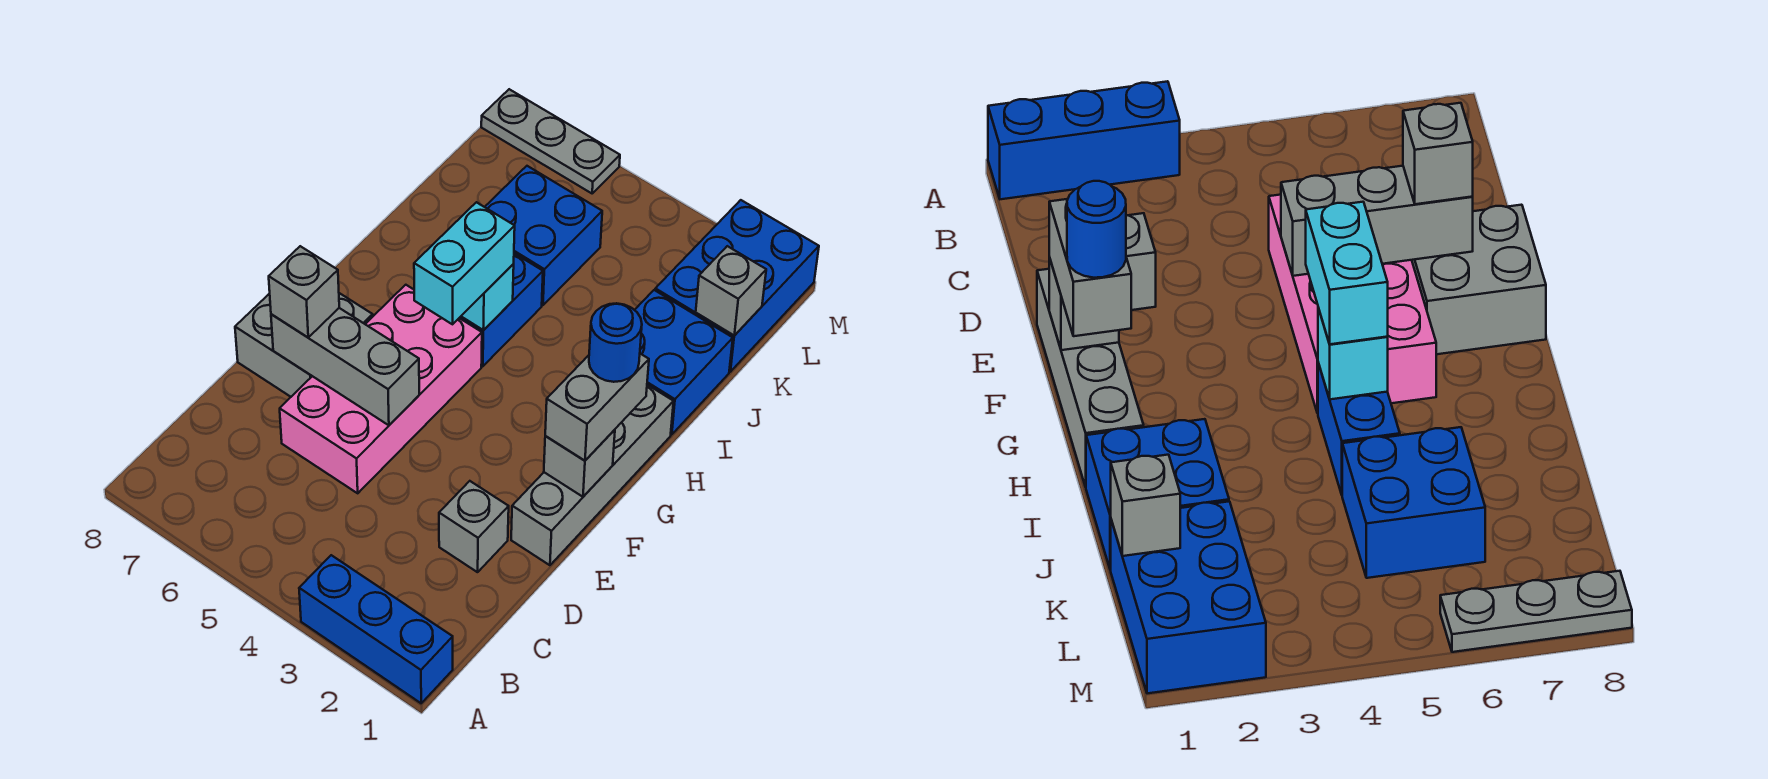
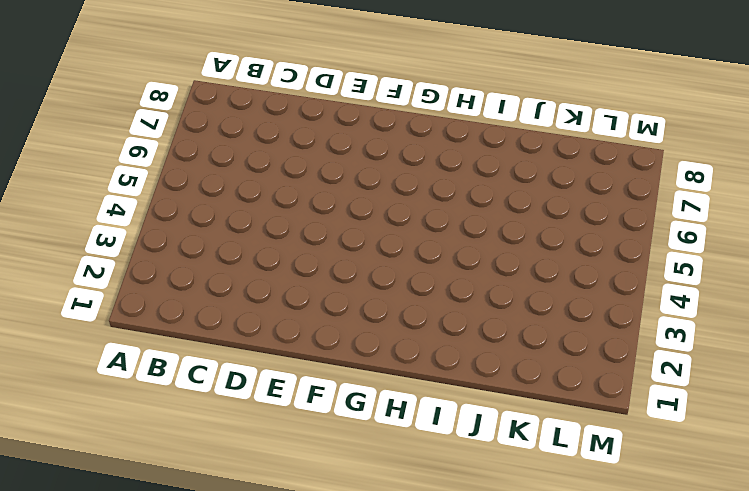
none -> blue brick A1:A3 level 1
none -> grey brick D2 level 1
none -> pink brick D5:G6 level 1

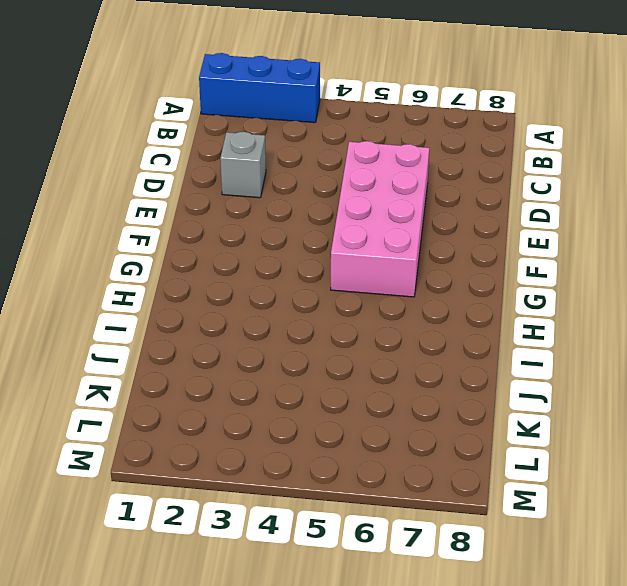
none -> grey brick E1:H1 level 1
none -> grey brick E7:F8 level 1
none -> blue brick H5:I5 level 1

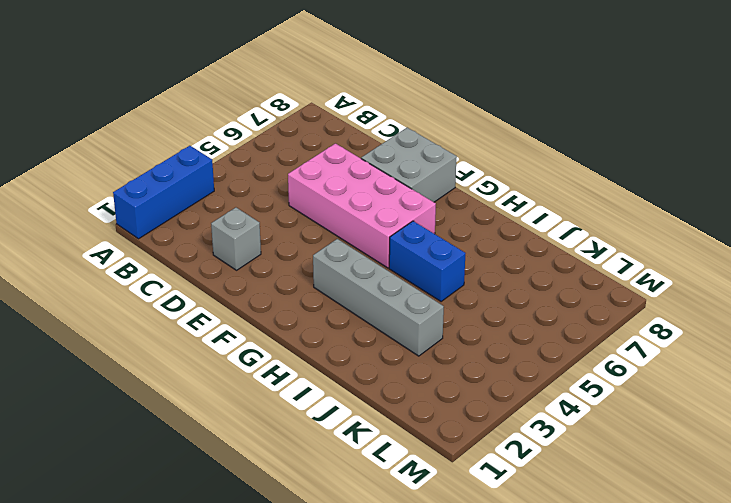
grey brick G3:J3 level 1 -> grey brick E1:H1 level 1
none -> blue brick I1:J2 level 1
none -> blue brick J5:K6 level 1
none -> blue brick K1:M2 level 1

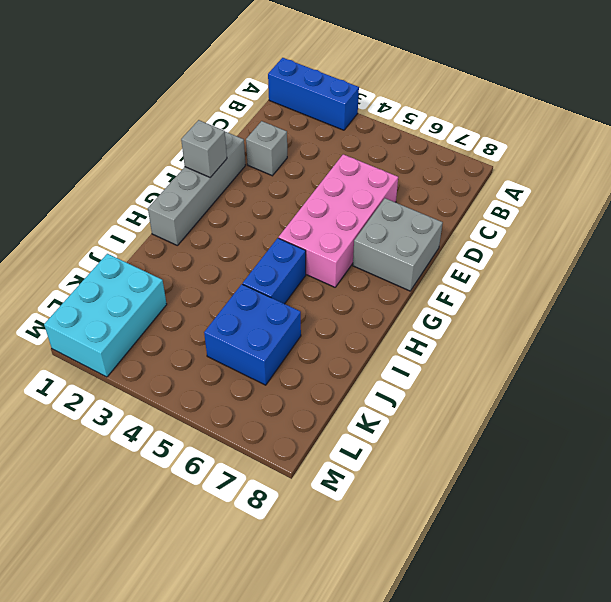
cyan brick K1:M2 level 1 -> blue brick K1:M2 level 1
none -> blue brick I1:J2 level 1
none -> grey plate M6:M8 level 1
none -> grey brick E5:E7 level 2

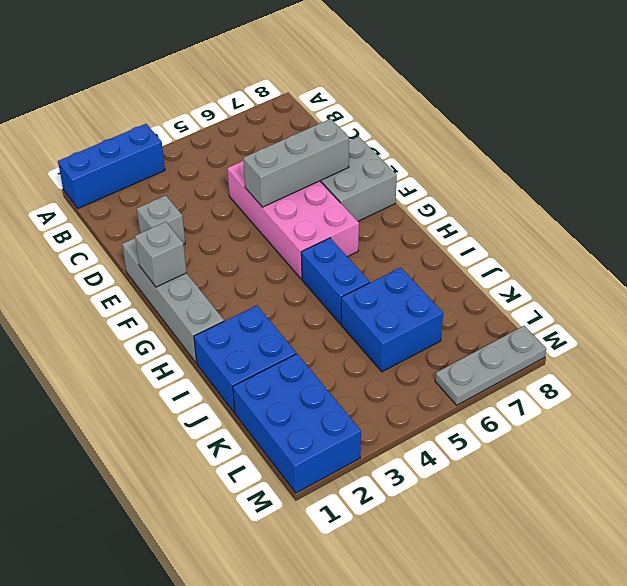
none -> cyan brick H5 level 2
none -> grey brick K1 level 2
none -> grey brick E7 level 3

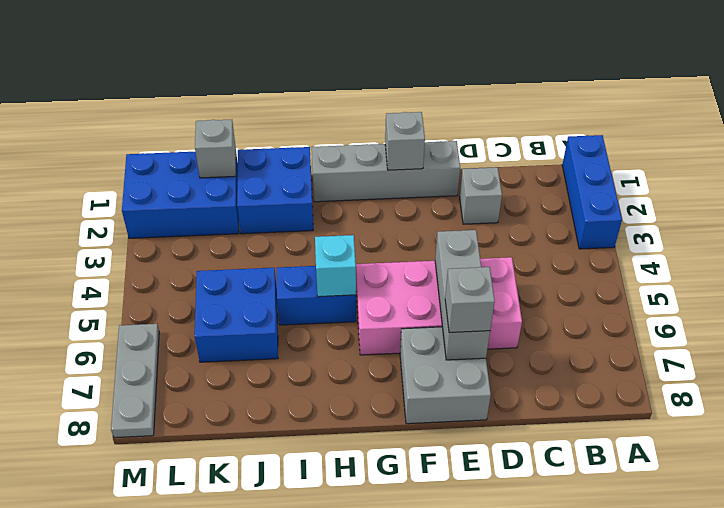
none -> grey brick F1:G1 level 3
none -> cyan brick G5:H5 level 3
none -> blue round brick G1 level 4

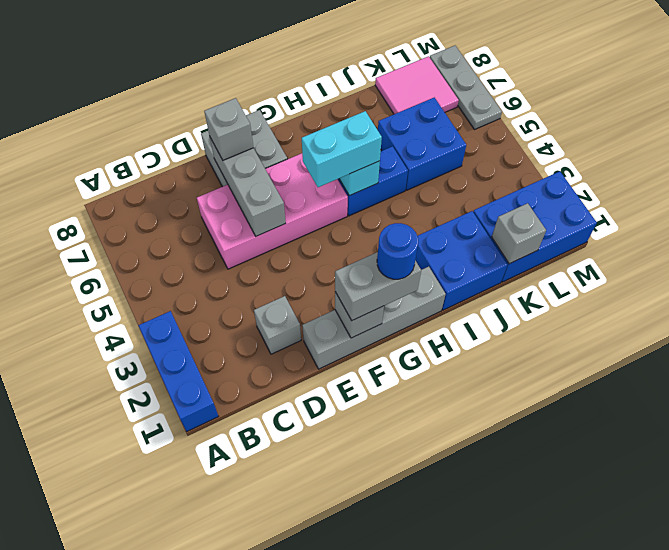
pink tile K7:L8 level 1 -> none

